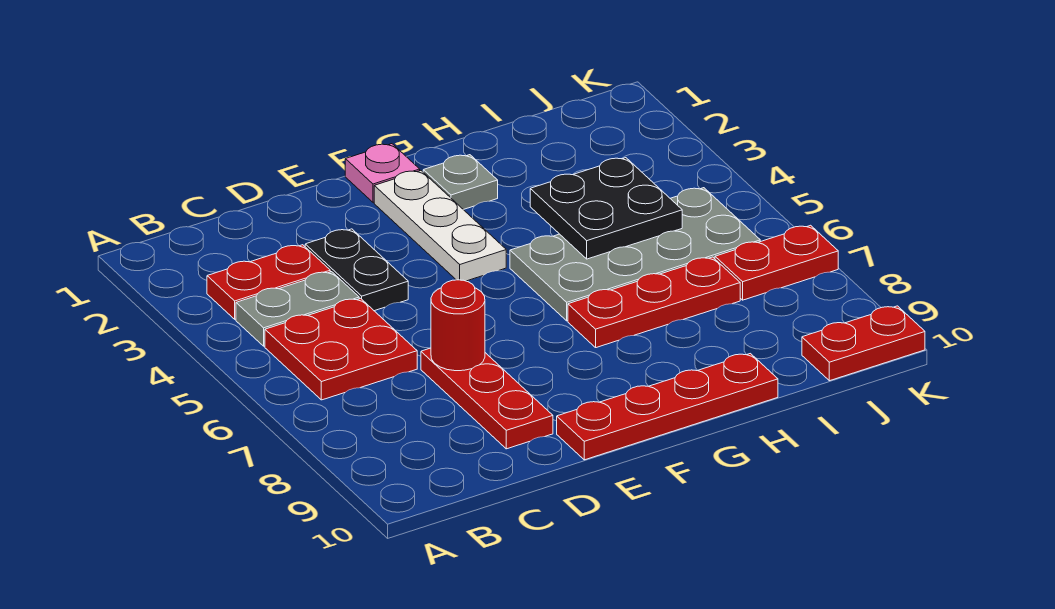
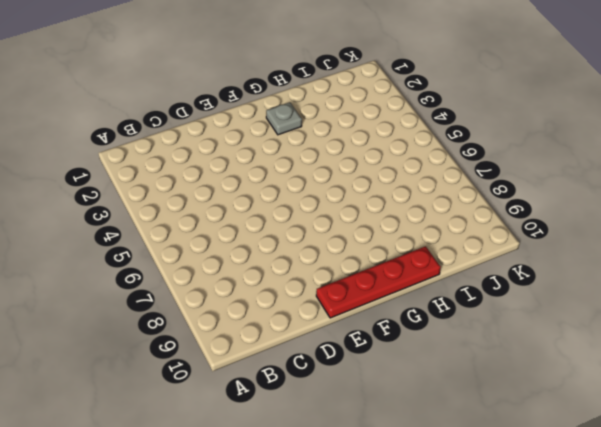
none -> red plate B3:C3 level 1
none -> grey plate B4:C4 level 1
none -> red plate B5:C6 level 1

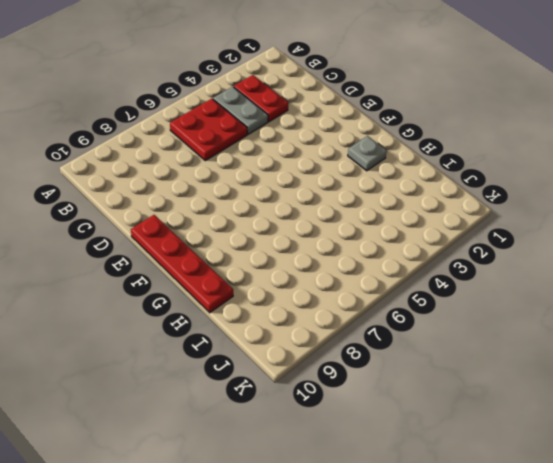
none -> black plate D3:D4 level 1
none -> red plate D7:D9 level 1
none -> pink plate F1 level 1

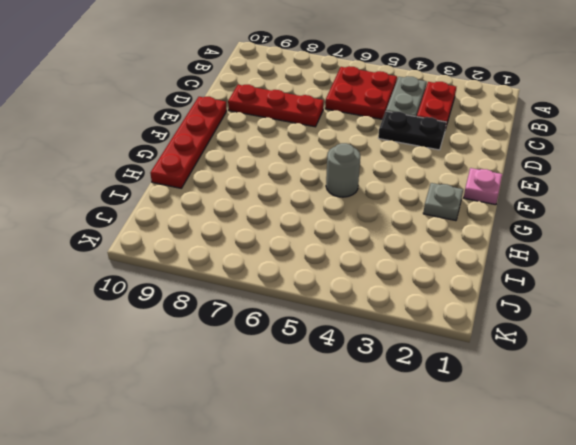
grey round brick G5 level 1 -> grey plate G5:J6 level 1
none -> white plate F2:F4 level 1
none -> red plate G7:I7 level 1
none -> red plate J7:K7 level 1

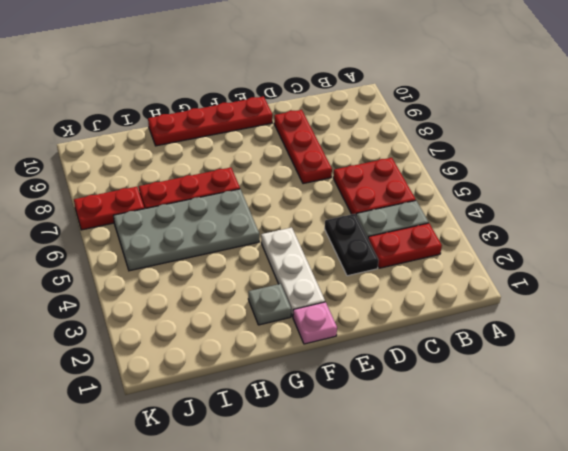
none -> red plate J10:K10 level 1
none -> red round brick D7 level 2
none -> black plate H4:I5 level 2

